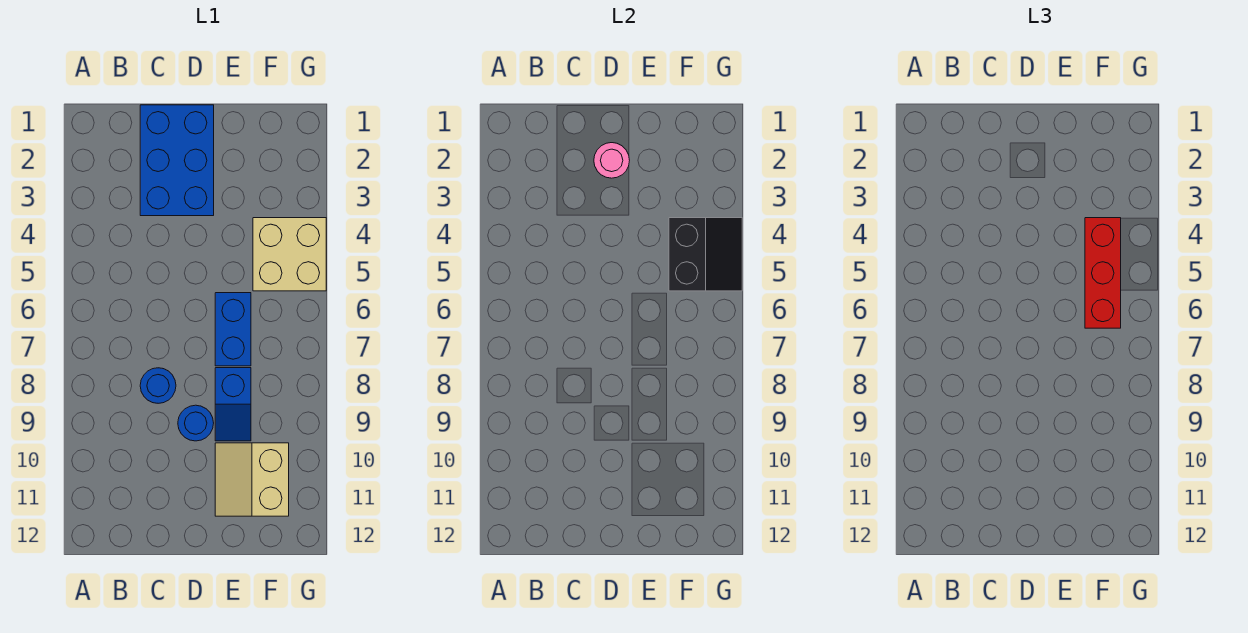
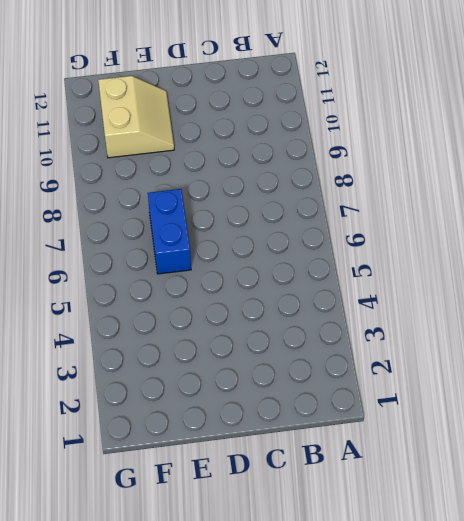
none -> blue brick C1:D3 level 1
none -> blue round brick C8 level 1

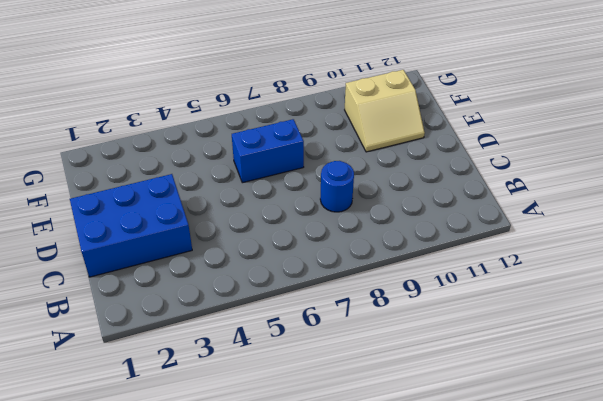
none -> blue round brick D9 level 1
none -> blue slope E8:E9 level 1 top 8

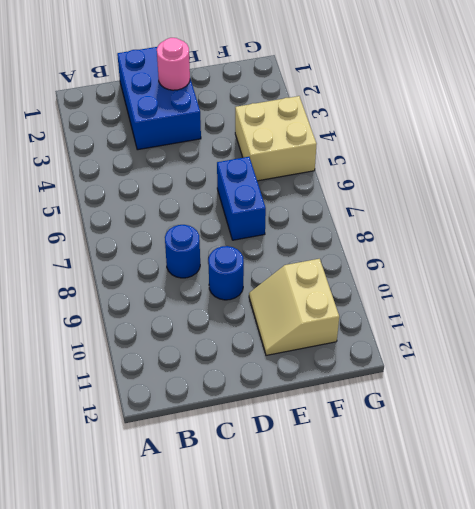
none -> blue slope E8:E9 level 1 top 8
none -> black slope F4:G5 level 2 top F

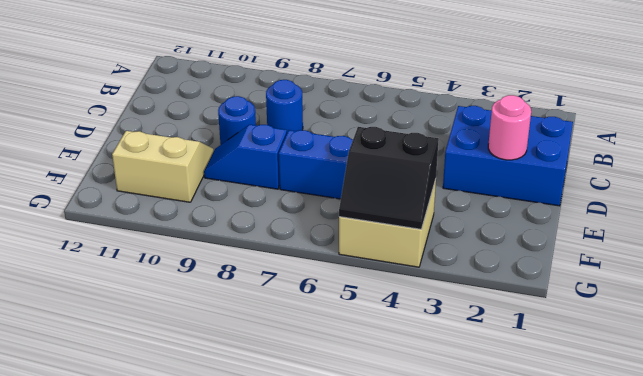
none -> red brick F4:F6 level 3

